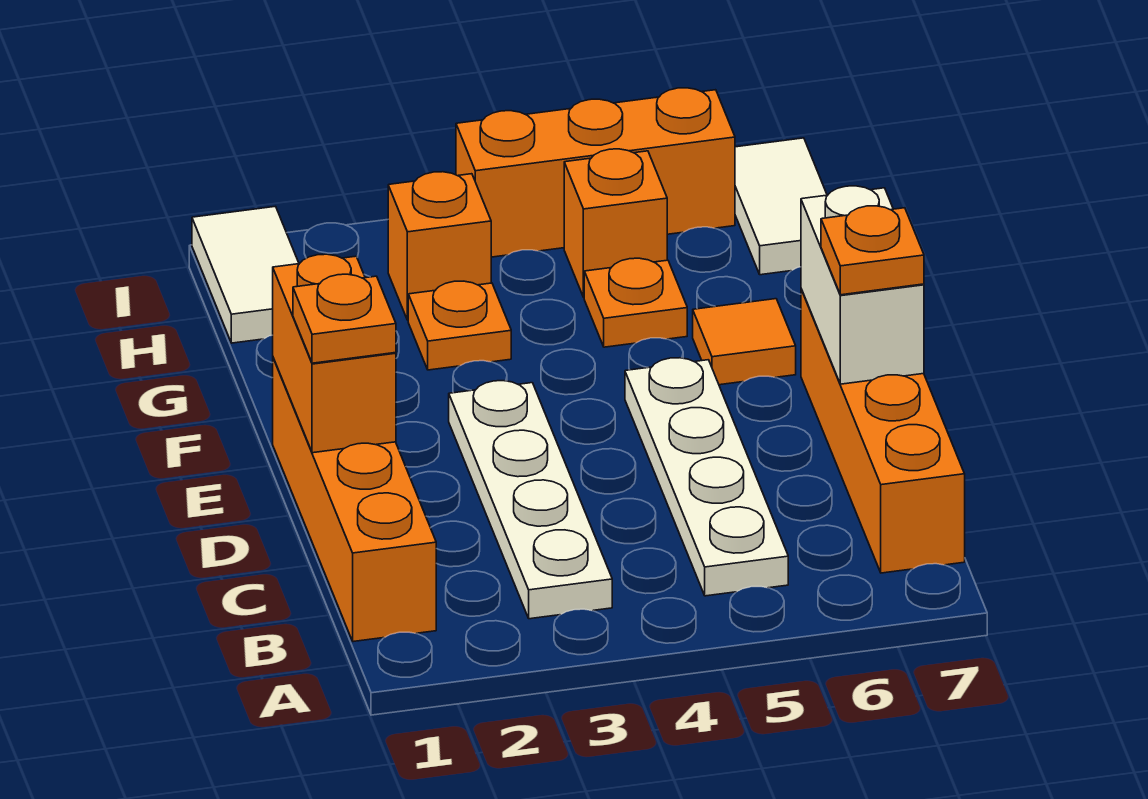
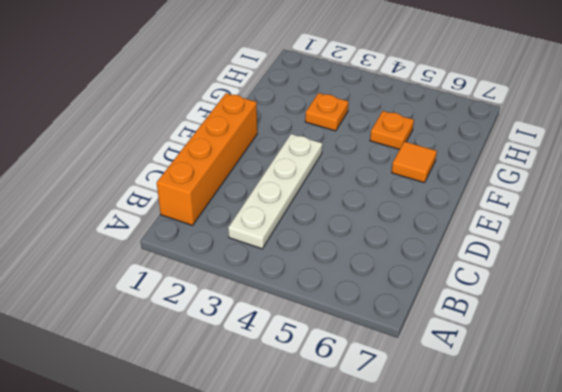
none -> white plate B5:E5 level 1
none -> orange brick B7:E7 level 1
none -> white tile H1:I1 level 1

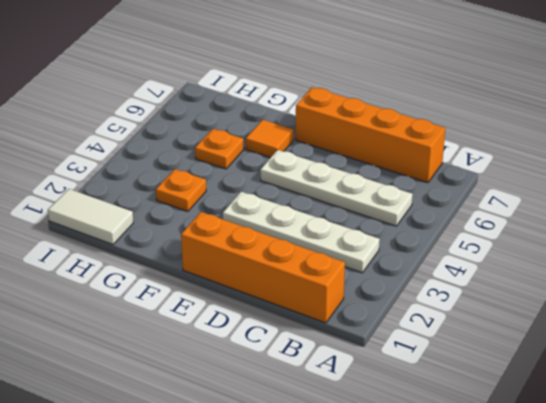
none -> orange brick H3 level 1
none -> orange brick H5 level 1
none -> white tile H7:I7 level 1

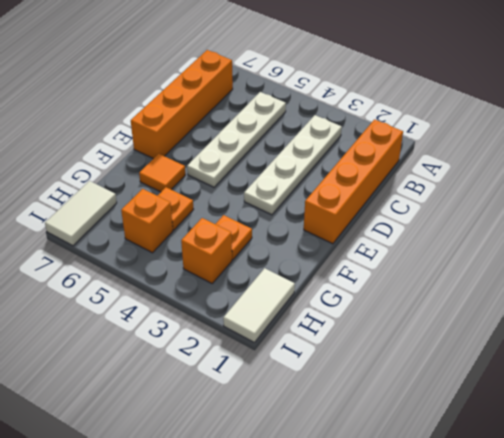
none -> orange brick I4:I6 level 1
none -> orange brick D1:E1 level 2
none -> white brick D7:E7 level 2

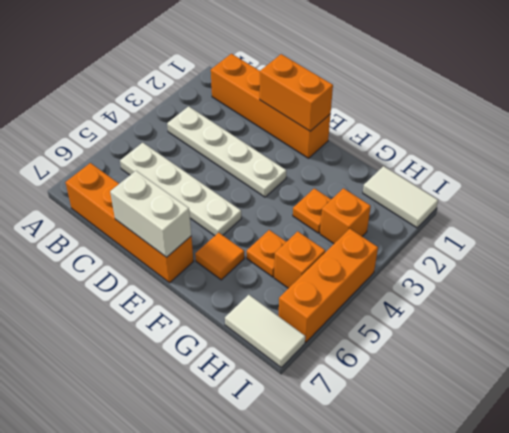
none -> orange plate D1 level 3
none -> orange plate D7 level 3

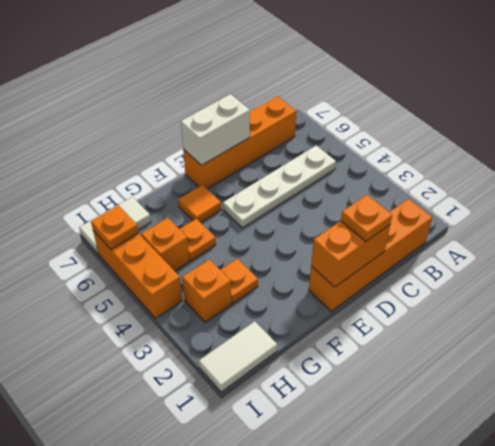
orange plate I6 level 2 -> orange plate D7 level 3
none -> white plate B3:E3 level 1

